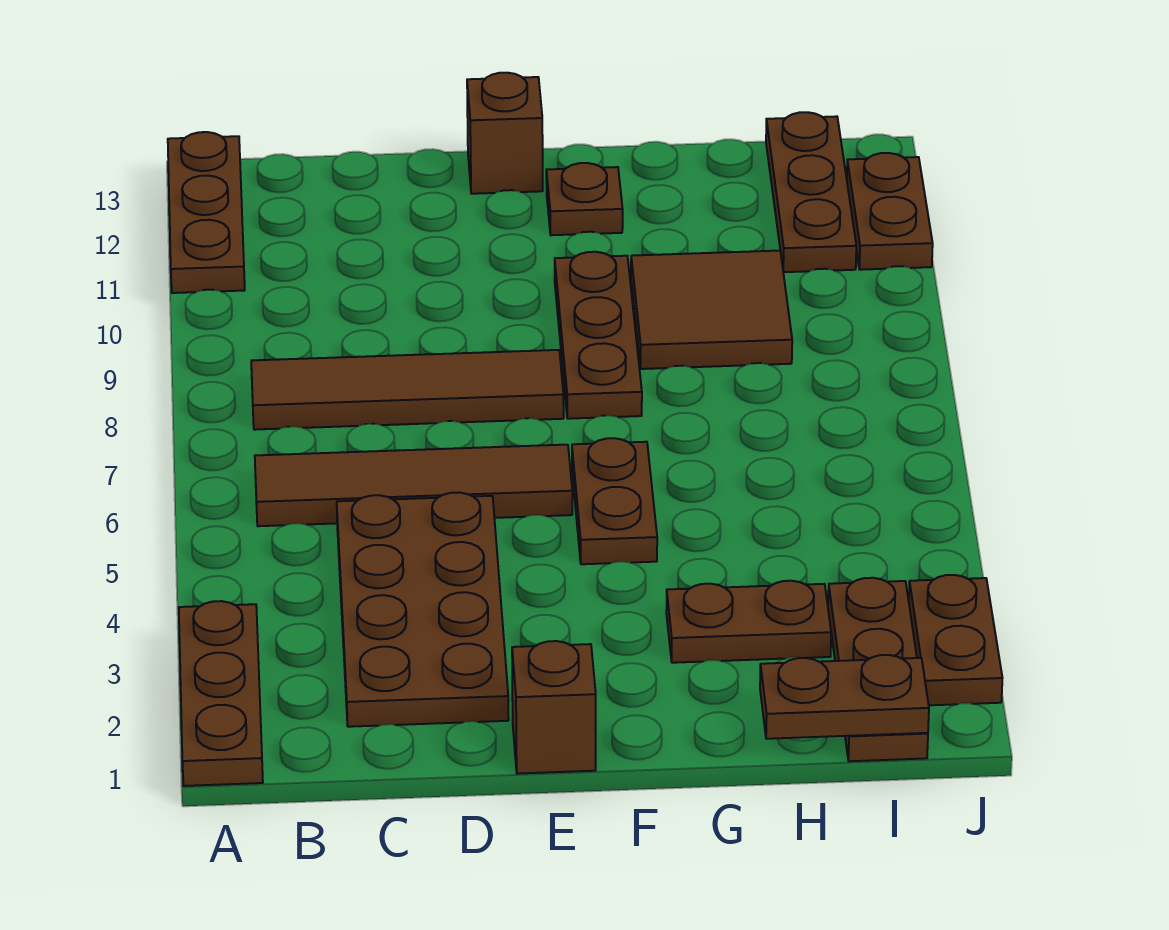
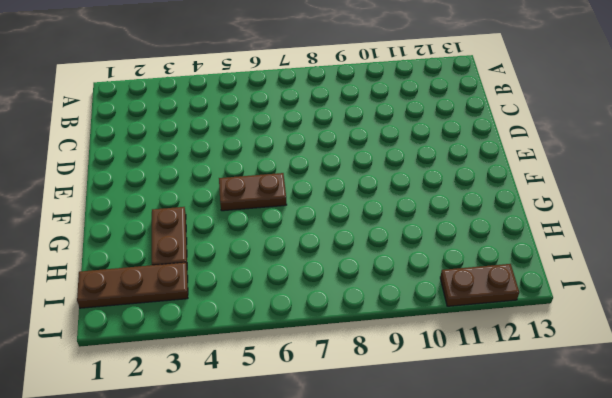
none -> brown plate A1:A3 level 1
none -> brown plate A11:A13 level 1
none -> brown tile B6:E6 level 1

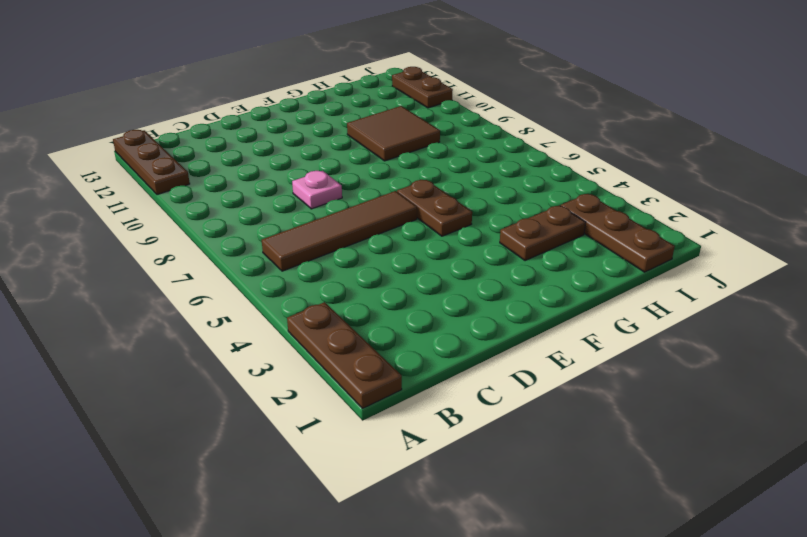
pink plate D8 level 1 -> brown tile B8:E8 level 1
none -> brown plate C2:D5 level 1
none -> brown brick E1 level 1
none -> brown brick E13 level 1

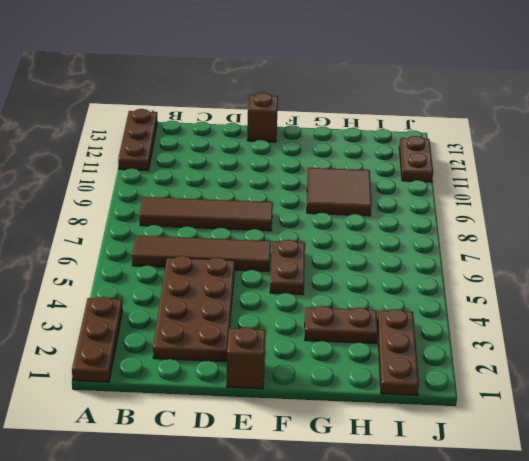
none -> brown plate F8:F10 level 1
none -> brown plate F12 level 1
none -> brown plate I11:I13 level 1

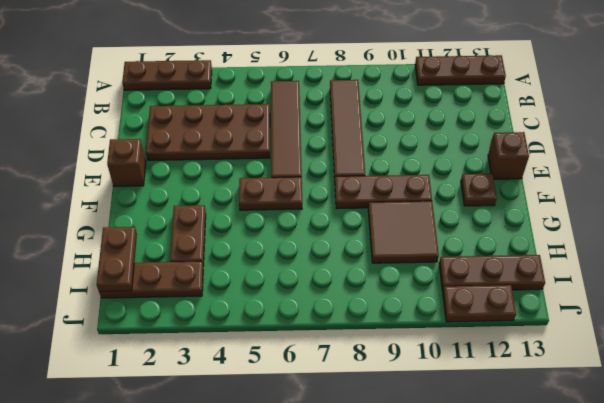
none -> brown plate J2:J3 level 1

